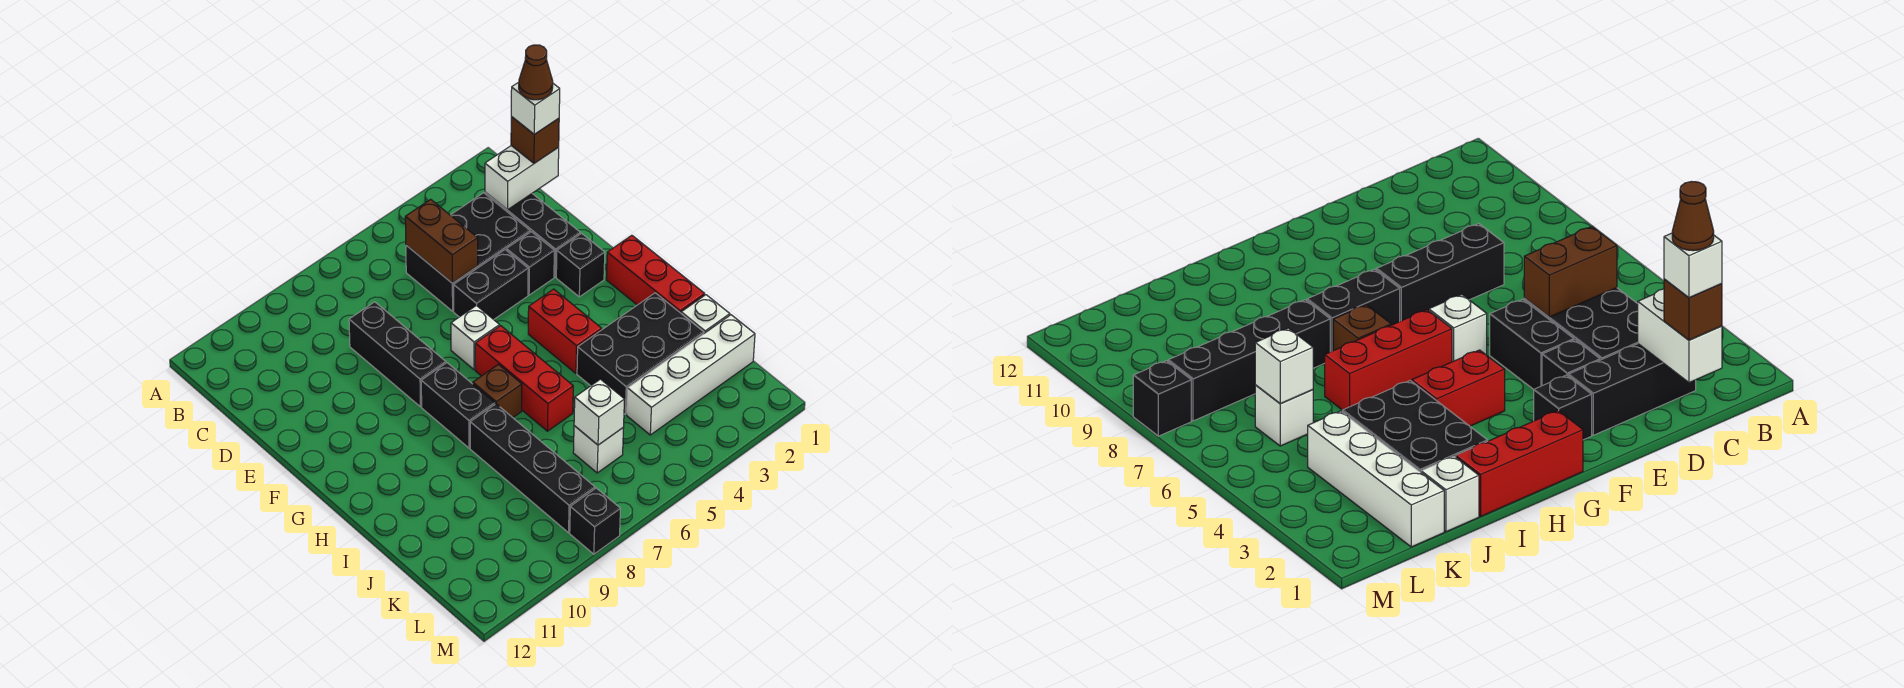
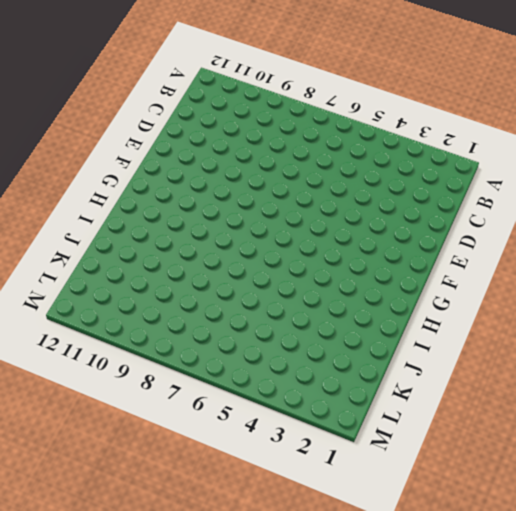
none -> black brick C2:E2 level 1
none -> black brick C3:D5 level 1
none -> black brick D8:F8 level 1

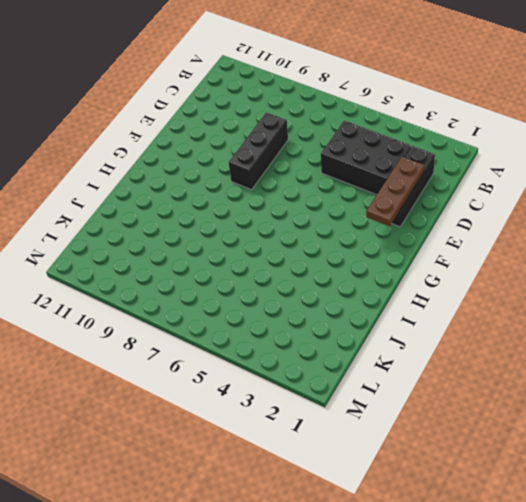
brown plate D2:F2 level 2 -> none
none -> black brick E3 level 1
none -> black brick E4:E5 level 1
none -> black brick F2 level 1

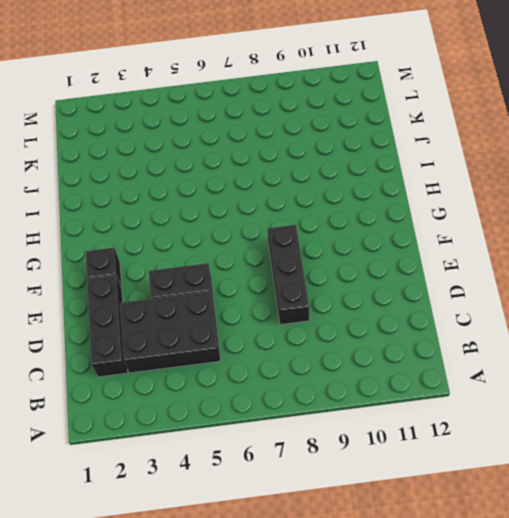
none -> black brick E3 level 1
none -> white brick F6 level 1
none -> red brick G1:I1 level 1

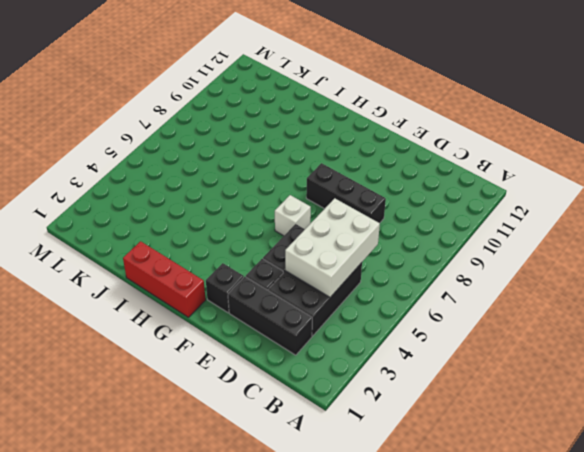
white brick C4:D6 level 2 -> brown brick C5:D5 level 2
none -> red brick G4:H4 level 1
none -> red brick G6:I6 level 1
none -> black brick G8:H8 level 1

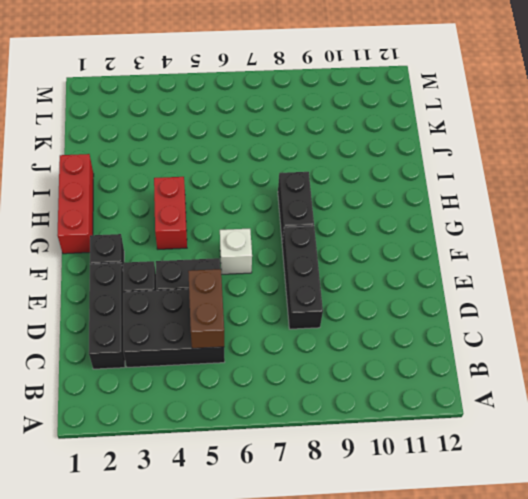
none -> red brick G6:I6 level 1
none -> brown brick H7 level 1
none -> black brick I2:J4 level 1

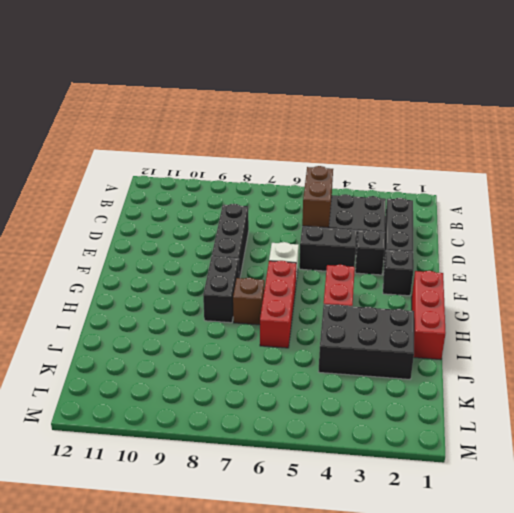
none -> black brick I8:L8 level 1
none -> white brick J1 level 1
none -> white brick K1:K4 level 1

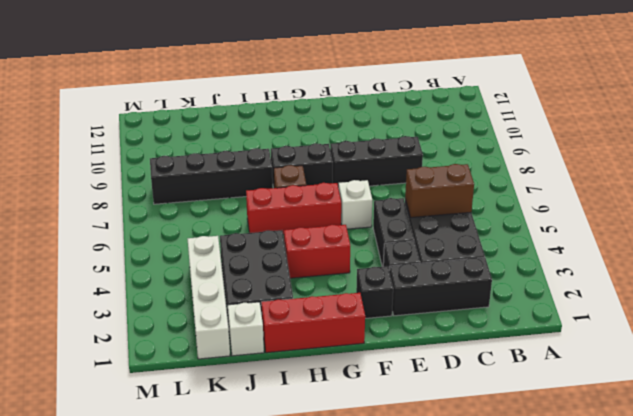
none -> white brick K6 level 1
none -> black brick M8 level 1
none -> white brick C1:C2 level 2

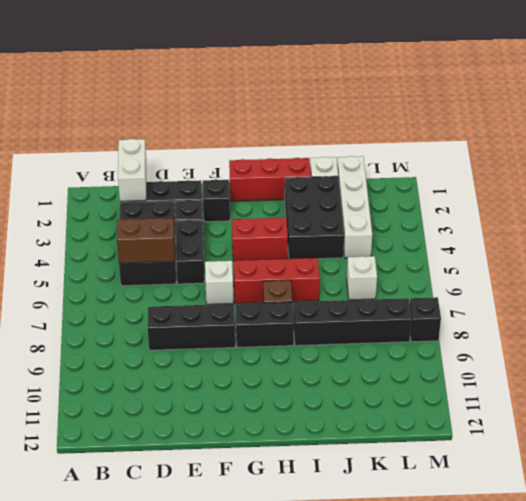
none -> white brick K6 level 2
none -> brown brick C1 level 3
none -> white brick C1 level 4

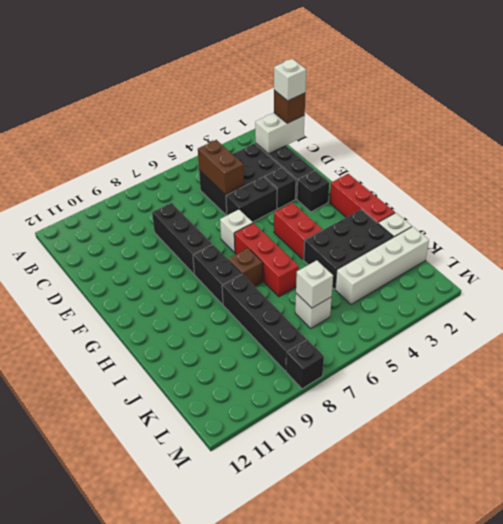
none -> brown cone C1 level 5

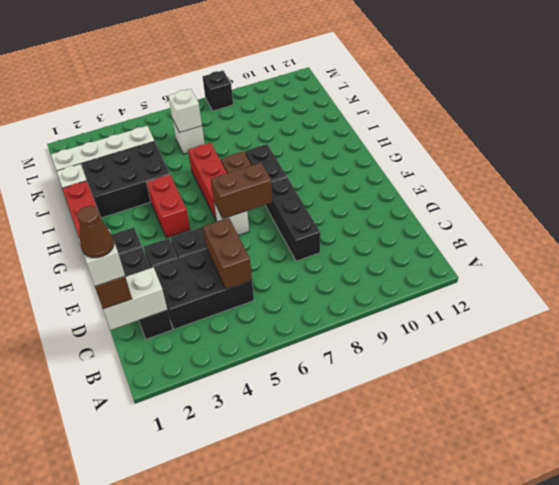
brown brick F6:F7 level 2 -> none
none -> black brick I8:L8 level 1

